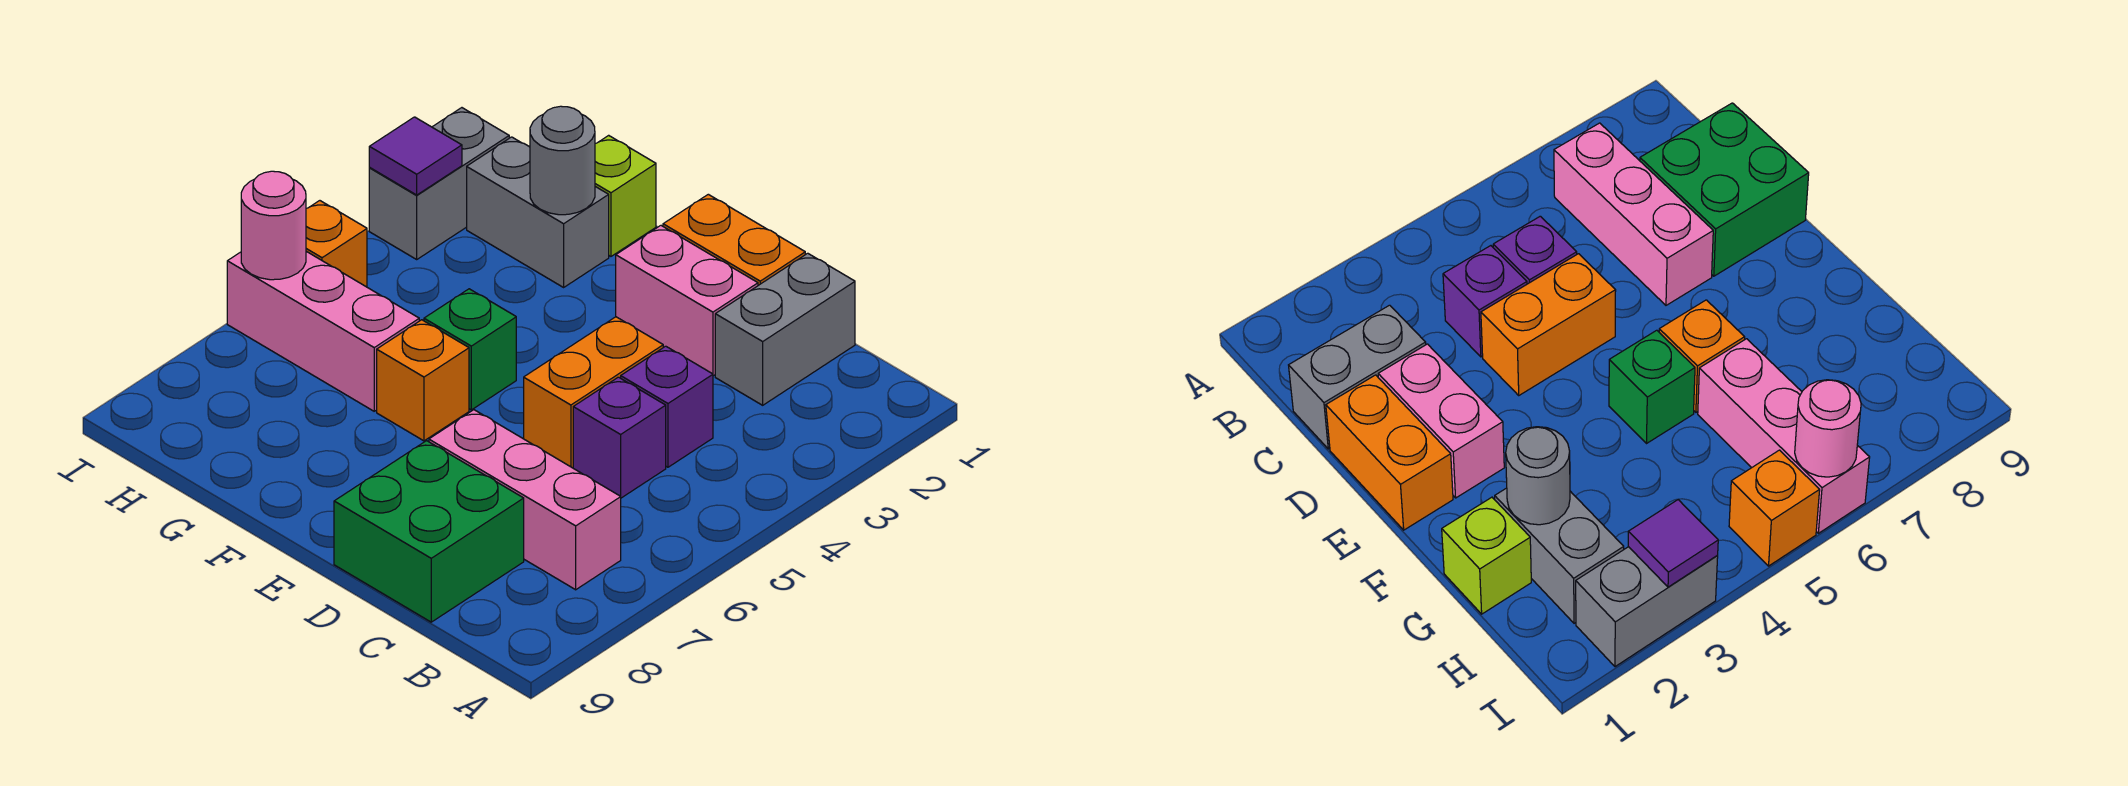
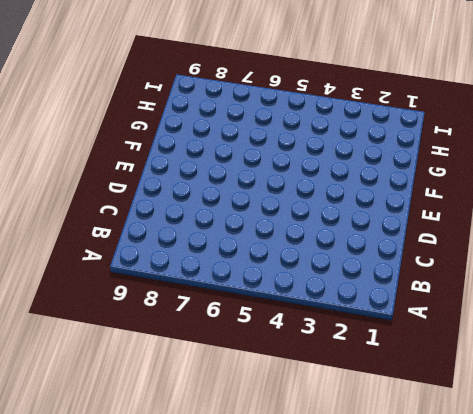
none -> pink brick B7:D7 level 1
none -> grey brick C1:C2 level 1
none -> purple brick C4 level 1

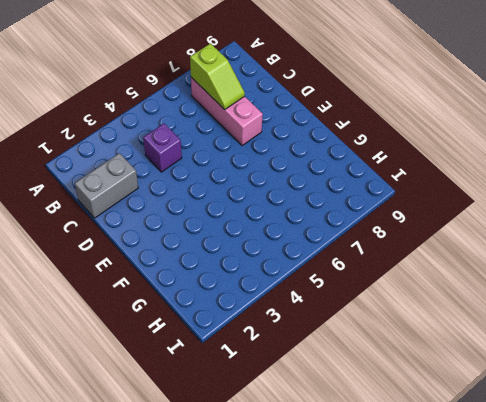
lime slope B7:C7 level 2 top B -> none
none -> purple brick C5 level 1
none -> green brick C8:D9 level 1
none -> orange brick D1:E1 level 1

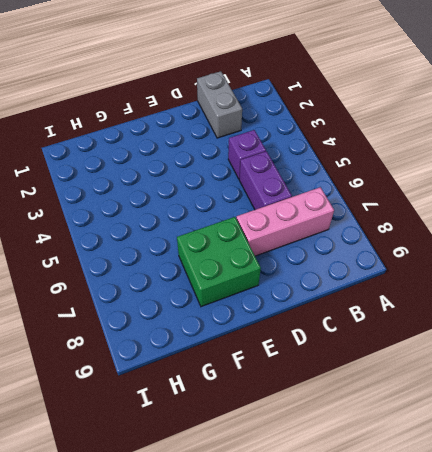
purple brick C5:C6 level 1 -> purple brick C5 level 1
green brick E7:F8 level 1 -> green brick C8:D9 level 1
none -> orange brick D1:E1 level 1
none -> pink brick D2:E2 level 1
none -> orange brick D4:D5 level 1

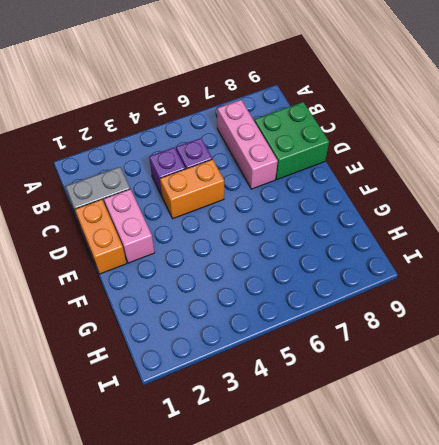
none -> green brick F5 level 1
none -> orange brick F6 level 1
none -> lime brick G1 level 1

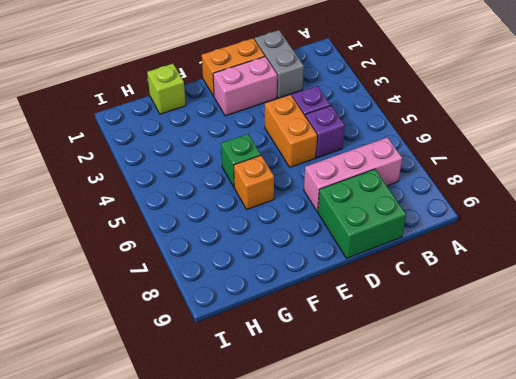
none -> grey brick G2:H2 level 1
none -> pink brick G6:I6 level 1
none -> grey brick I2:I3 level 1

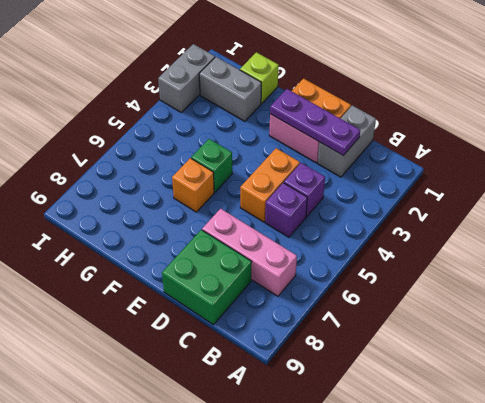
purple plate C2:E2 level 2 -> none
none -> pink brick G6:I6 level 1
none -> orange brick I5 level 1
none -> grey round brick G2 level 2

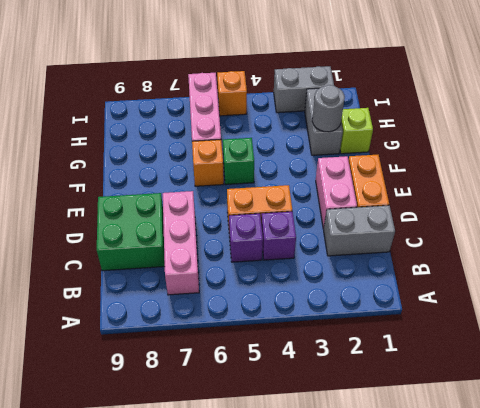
none -> purple tile I3 level 2
none -> pink round brick I6 level 2

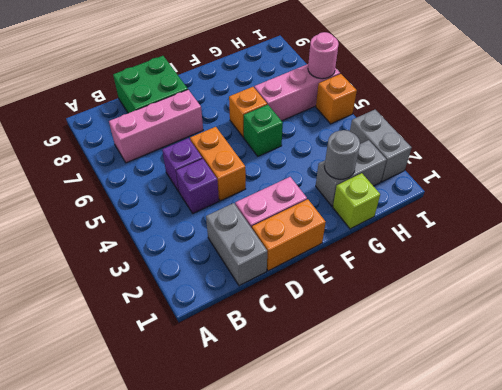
none -> purple tile I3 level 2

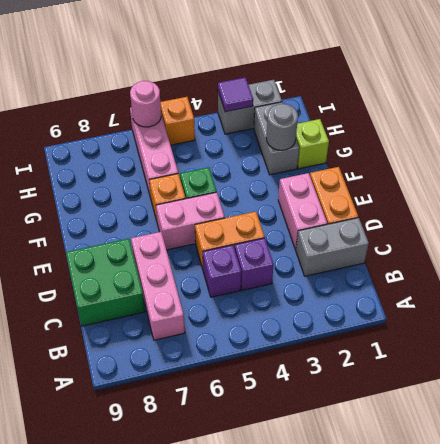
pink brick E5:E6 level 1 -> none

